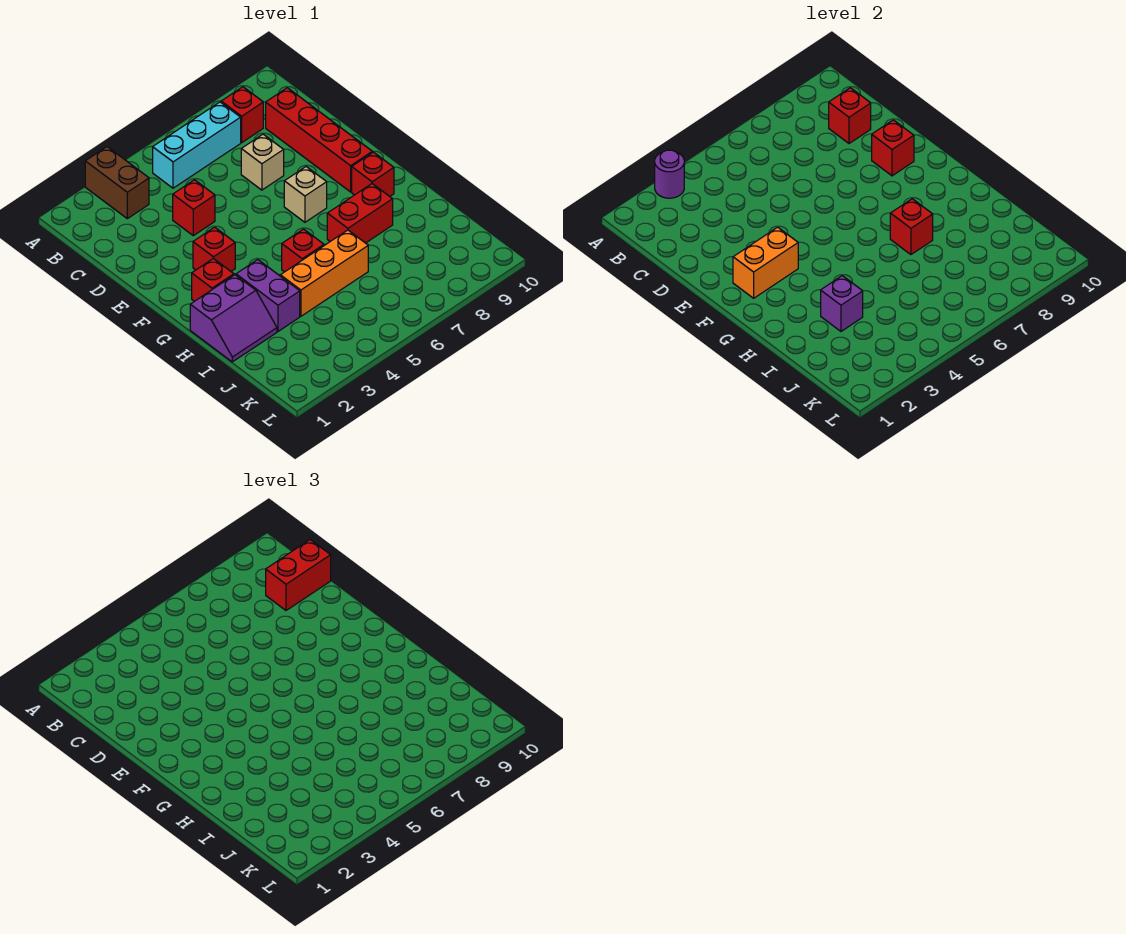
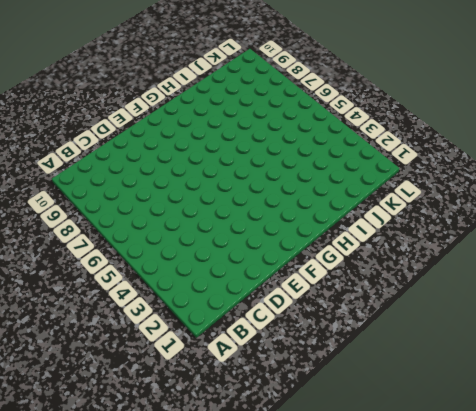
none -> brown brick A3:B3 level 1
none -> cyan brick B5:B7 level 1
none -> red brick B8 level 1

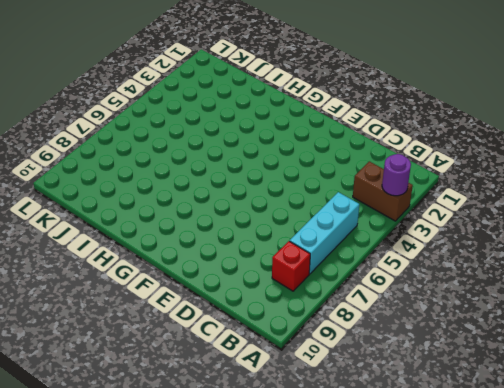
none -> red brick C9:F9 level 1
none -> red brick D4 level 1
none -> tan brick D7 level 1

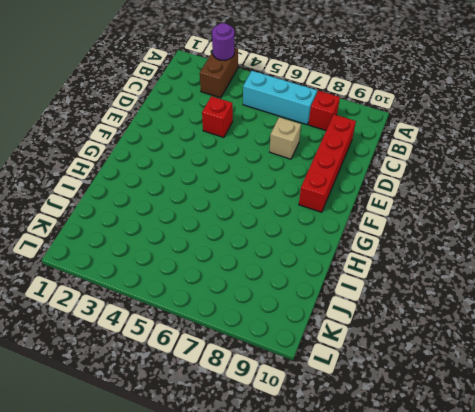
none -> red brick F3 level 1
none -> tan brick F7 level 1
none -> red brick G2 level 1

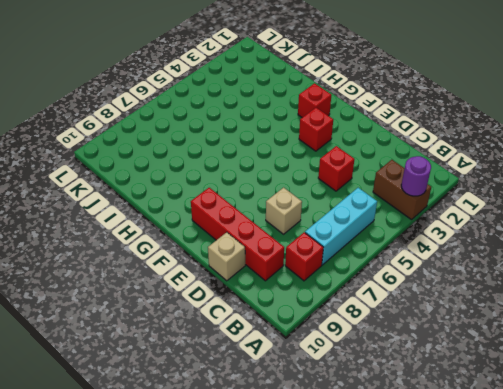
tan brick D10 level 1 -> tan brick F7 level 1
none -> red brick G9 level 1
none -> purple slope H1:I2 level 1 top H
none -> purple brick H3:I3 level 1

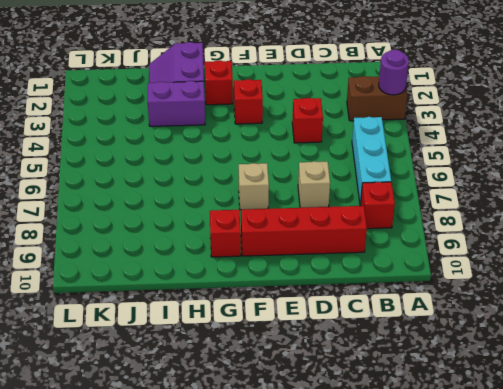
none -> red brick H5 level 1
none -> red brick H7:H8 level 1
none -> orange brick I4:I6 level 1

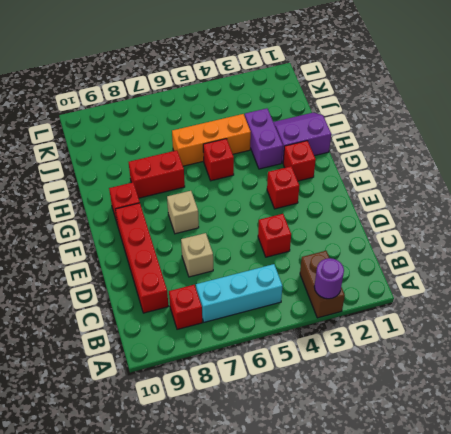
none -> red brick C9 level 2
none -> red brick E9 level 2
none -> orange brick F2:F3 level 2

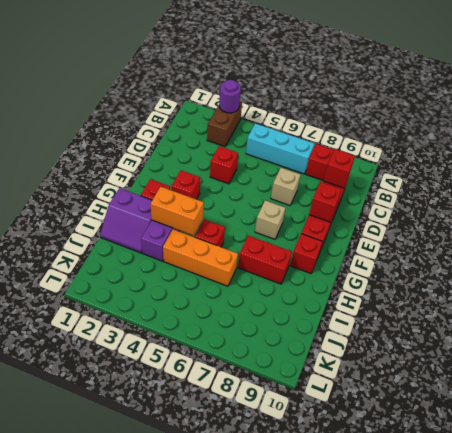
orange brick H3:H4 level 2 -> orange brick F2:F3 level 2
none -> red brick H7 level 2
none -> purple brick I3 level 2
none -> red brick C9:C10 level 3

